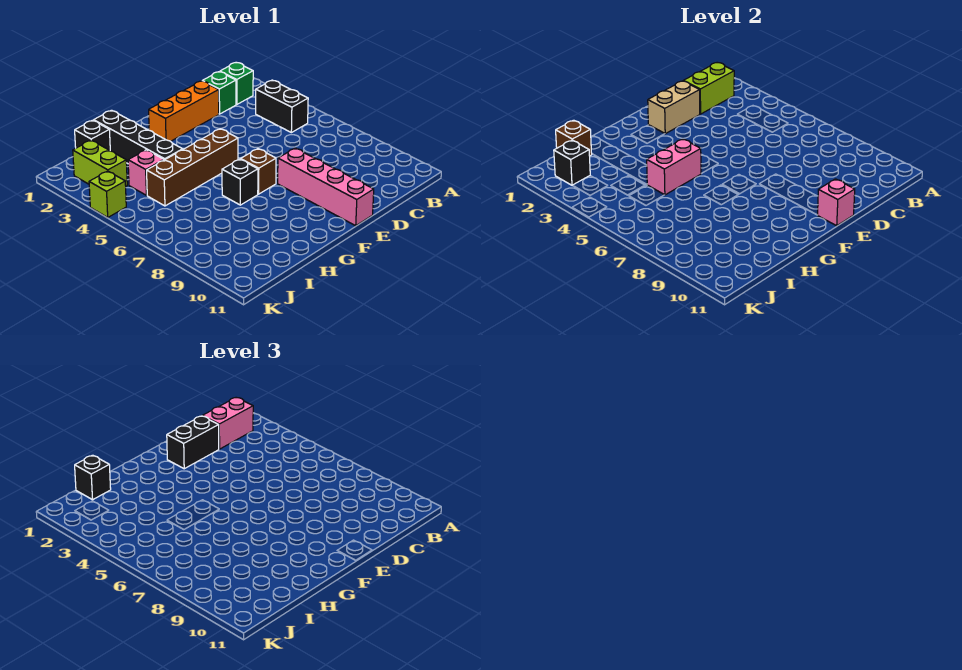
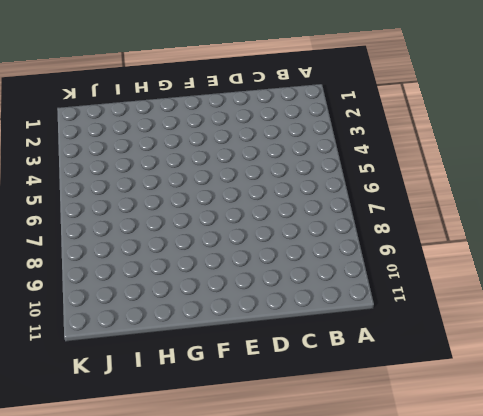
none -> green brick B2 level 1
none -> black brick B4:B5 level 1
none -> green brick C2 level 1

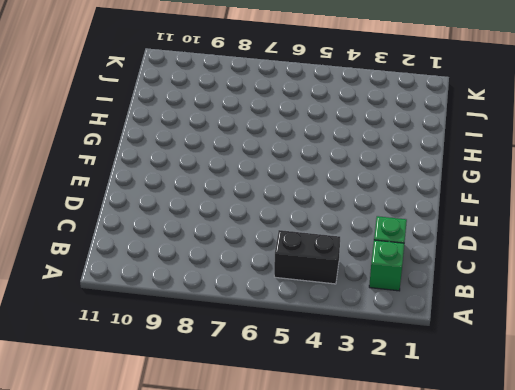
none -> orange brick D2:F2 level 1
none -> pink brick E8:E11 level 1
none -> brown brick F5:I5 level 1

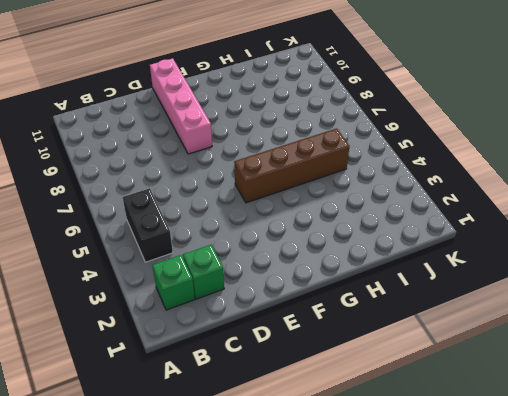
none -> orange brick D2:F2 level 1
none -> brown brick F7 level 1
none -> black brick G7 level 1

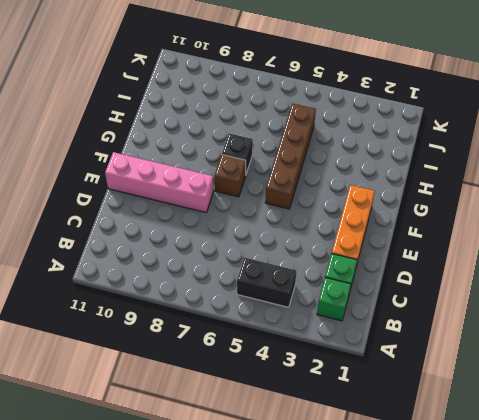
none -> black brick H1:H4 level 1
none -> black brick I1 level 1
none -> pink brick I4 level 1

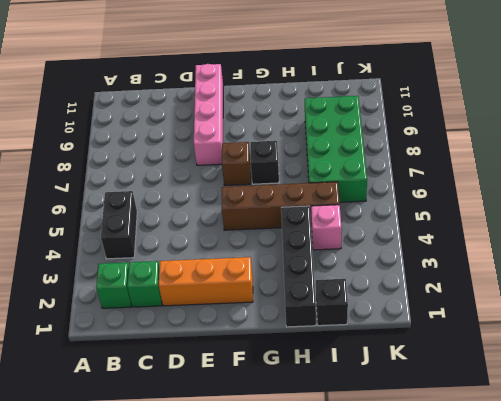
green brick I6:J9 level 1 -> none
none -> lime brick J2:J3 level 1
none -> lime brick K4 level 1
none -> lime brick B2:C2 level 2

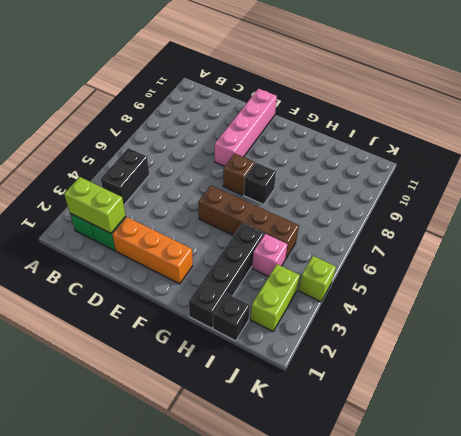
none -> tan brick D2:E2 level 2
none -> pink brick E11 level 2
none -> pink brick G5:H5 level 2

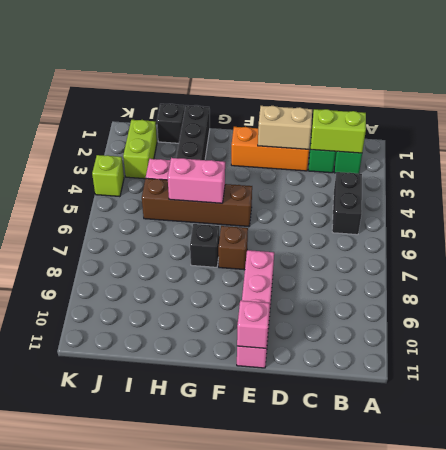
none -> brown brick I1 level 2
none -> black brick J2 level 2
none -> pink brick B2:C2 level 3

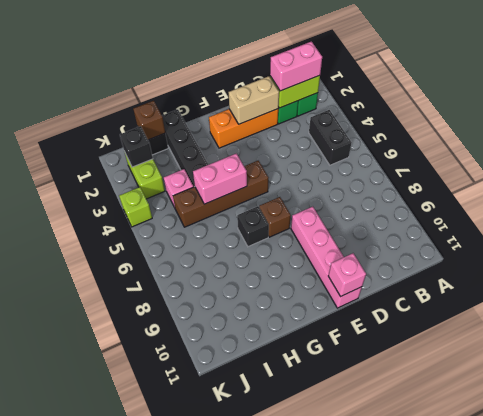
none -> black brick D2:E2 level 3
none -> black brick I1 level 3

